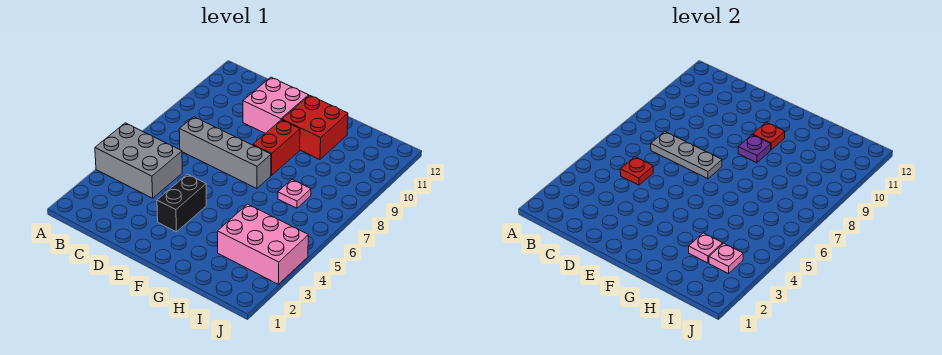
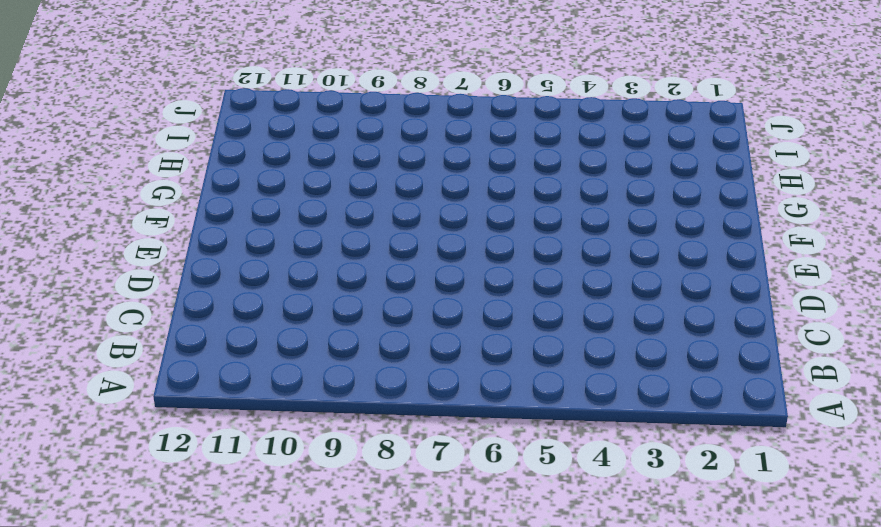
none -> grey brick A4:C5 level 1
none -> grey brick C7:F7 level 1
none -> pink brick D10:E11 level 1

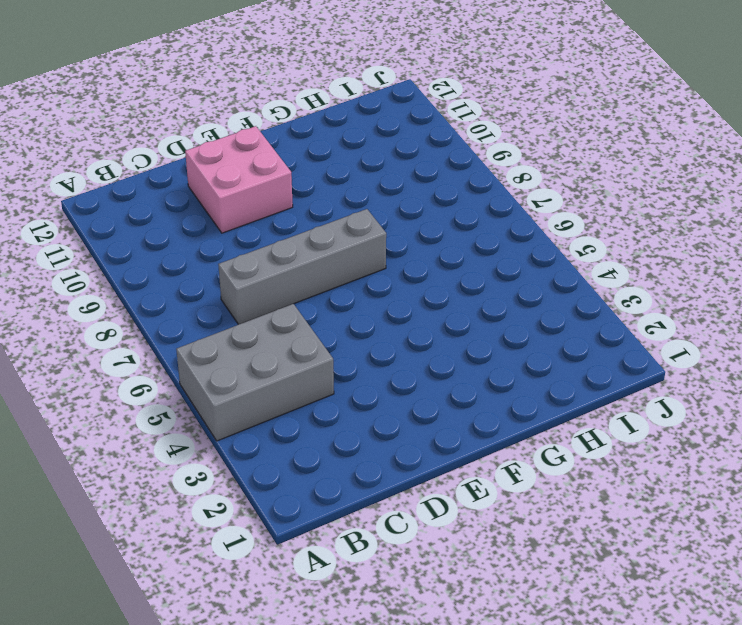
none -> black brick E3:E4 level 1
none -> red brick F8:F9 level 1
none -> red brick F10:G11 level 1

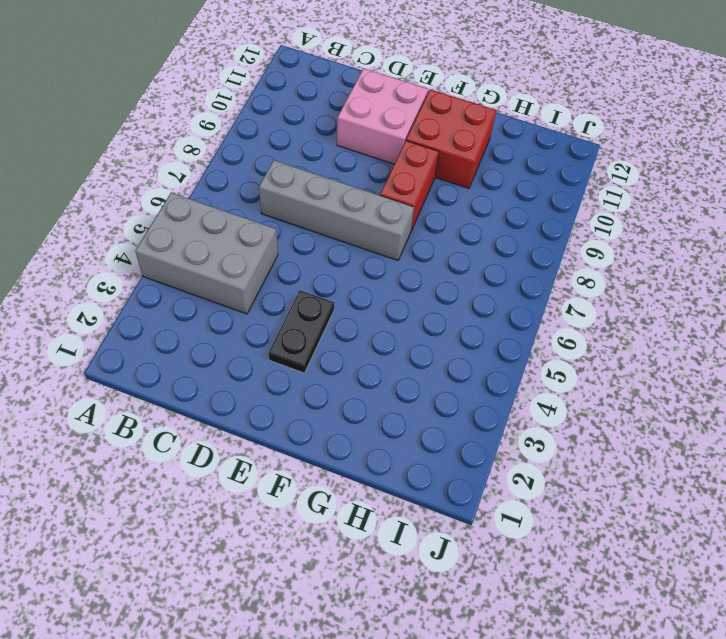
black plate E3:E4 level 1 -> black brick E3:E4 level 1
none -> pink brick H3:J4 level 1
none -> pink plate H7 level 1
none -> red plate C5 level 2

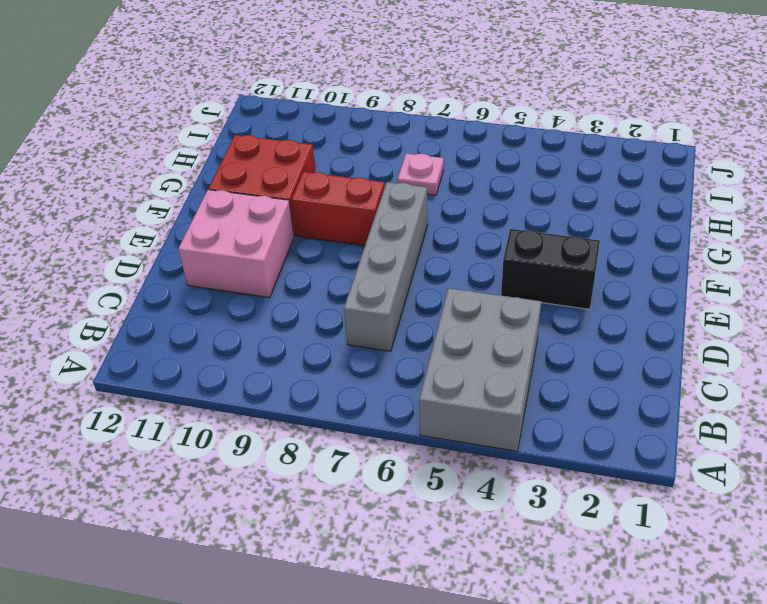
none -> pink brick H3:J4 level 1
none -> red plate C5 level 2
none -> grey plate C7:E7 level 2

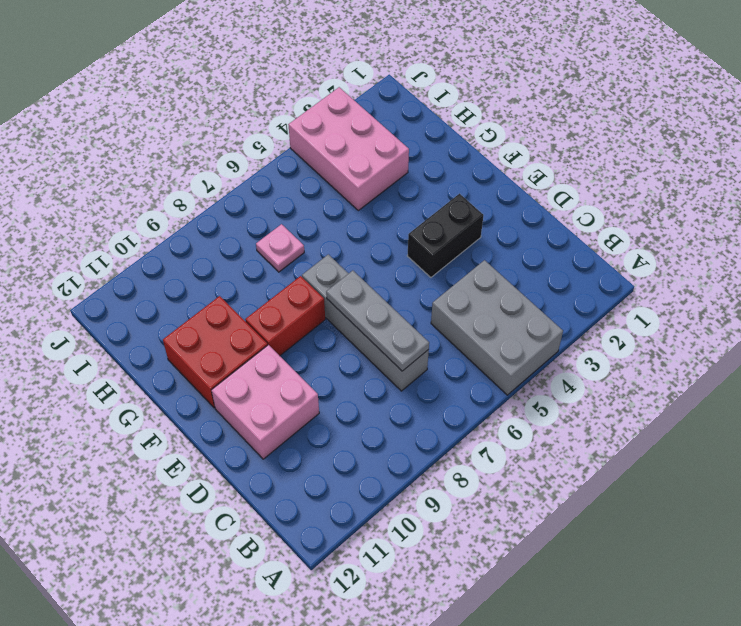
none -> red plate C5 level 2
none -> purple plate F9 level 2
none -> red plate F10 level 2

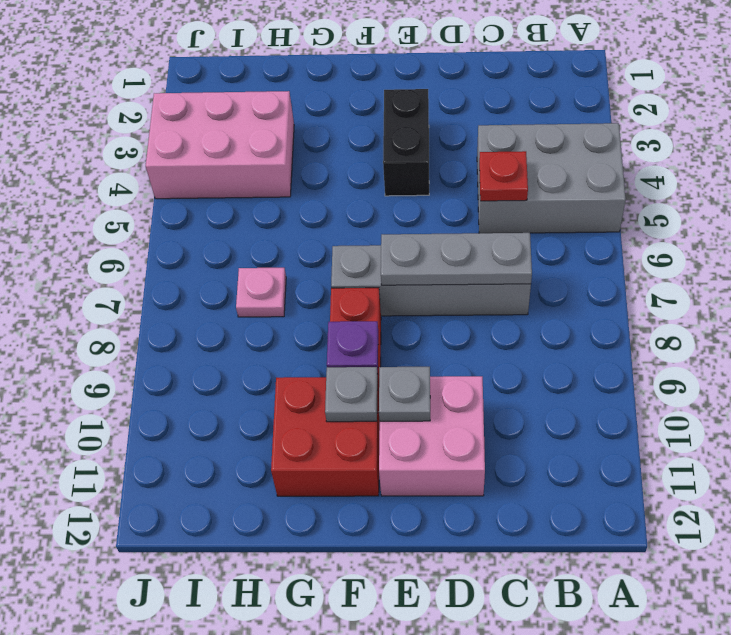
grey plate E10 level 2 -> none
grey plate F10 level 2 -> red plate F10 level 2
none -> pink plate H3 level 2
none -> pink plate I3 level 2

